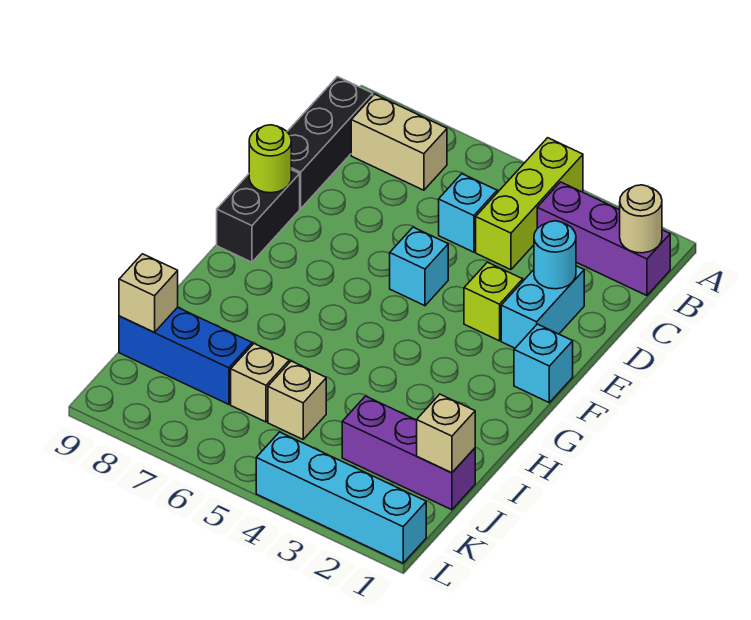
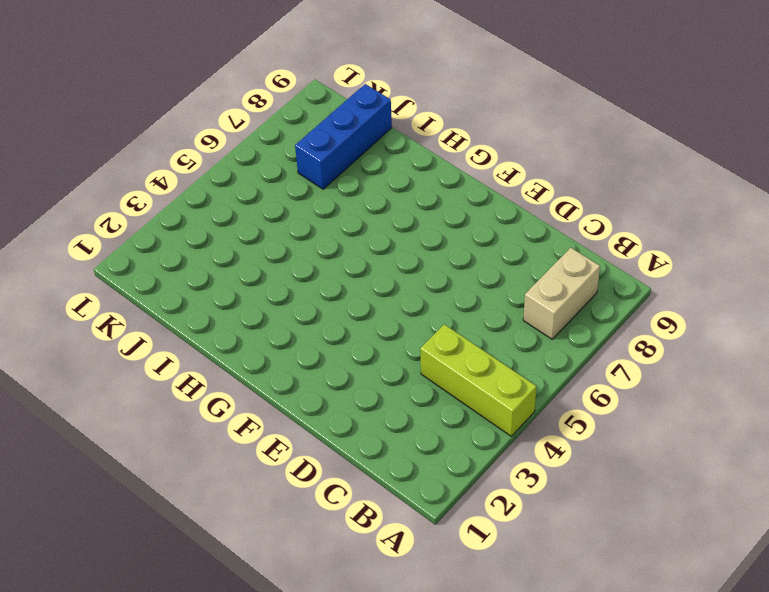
none -> purple brick B1:B3 level 1
none -> black brick B9:D9 level 1
none -> cyan brick C5 level 1

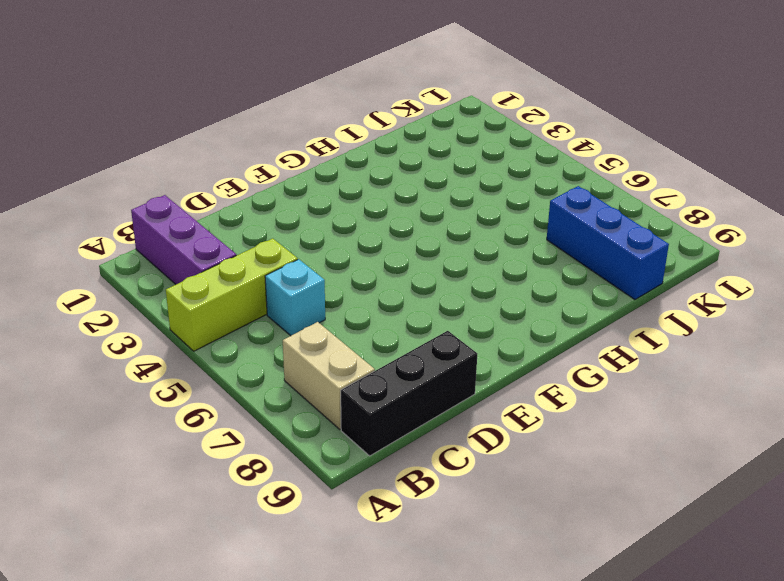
none -> cyan brick D2:E2 level 1
none -> lime brick E3 level 1
none -> cyan brick E5 level 1

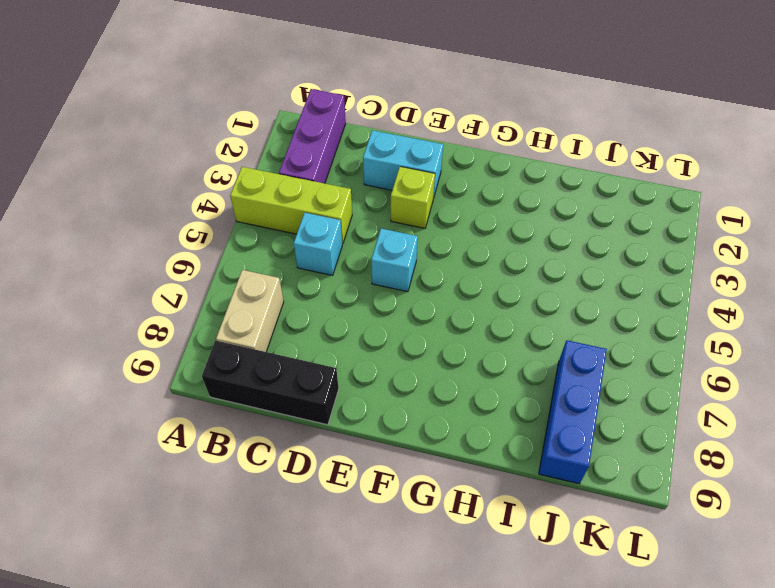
none -> black brick E9:F9 level 1
none -> cyan brick F1 level 1
none -> purple brick J1:J3 level 1

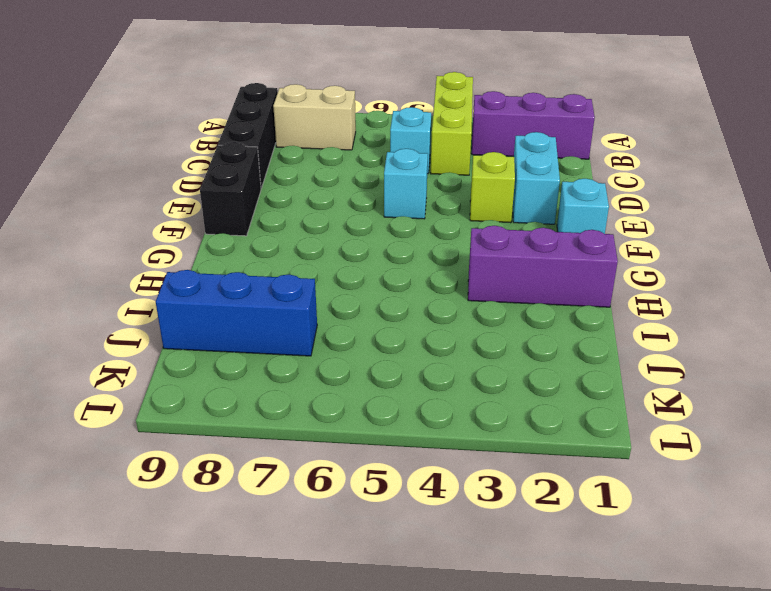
purple brick H1:H3 level 1 -> purple brick J1:J3 level 1
none -> tan brick J5 level 1
none -> tan brick J6 level 1
none -> cyan brick L1:L4 level 1

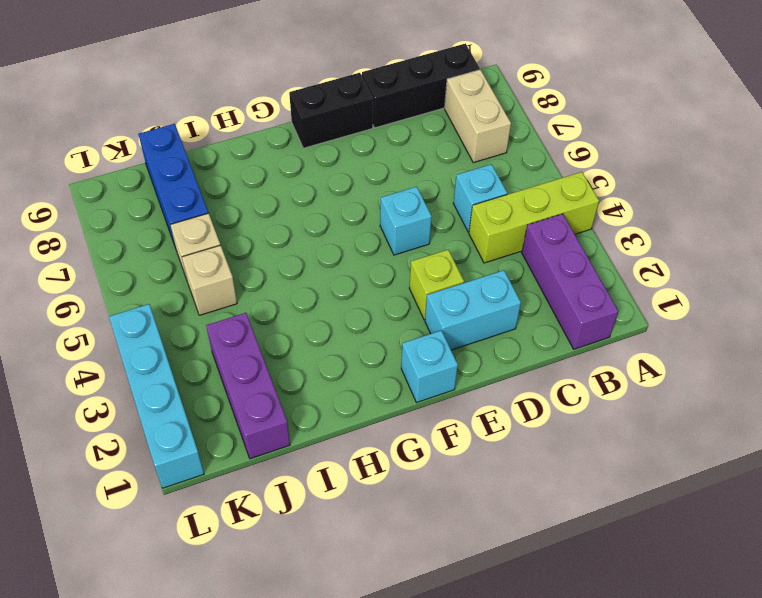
none -> tan round brick B1 level 2
none -> cyan round brick D2 level 2
none -> lime round brick E9 level 2

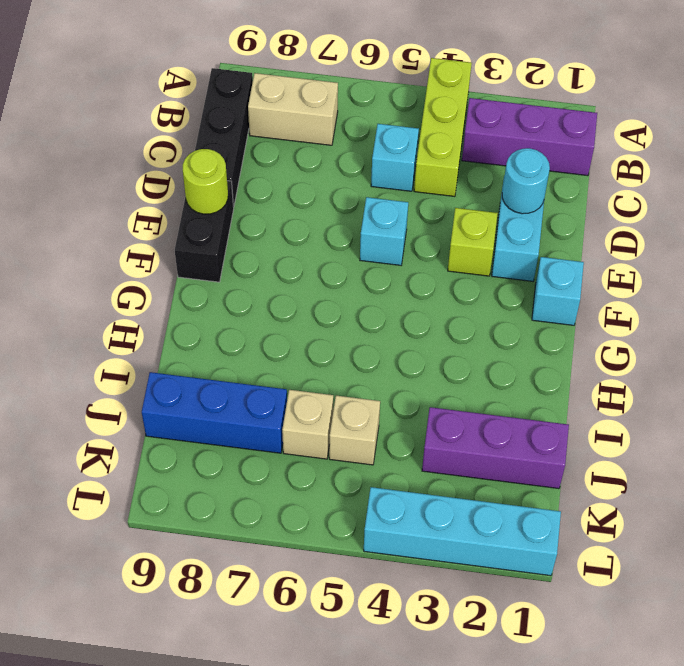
none -> tan round brick B1 level 2
none -> tan brick J1 level 2
none -> tan brick J9 level 2

